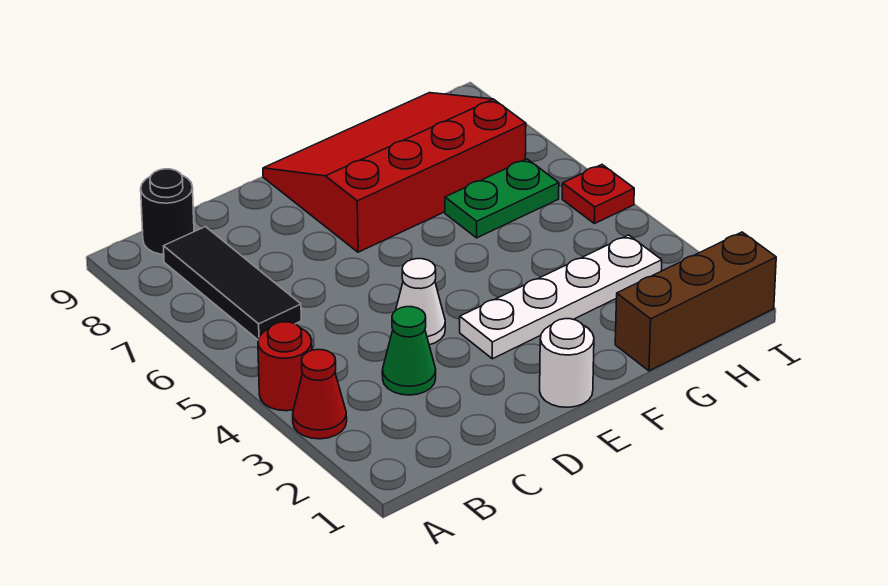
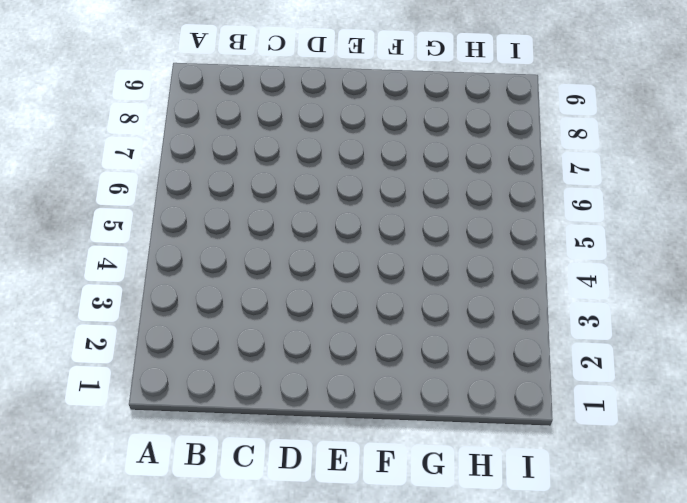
none -> red cone A3 level 1
none -> red round brick A4 level 1
none -> black tile B6:B8 level 1

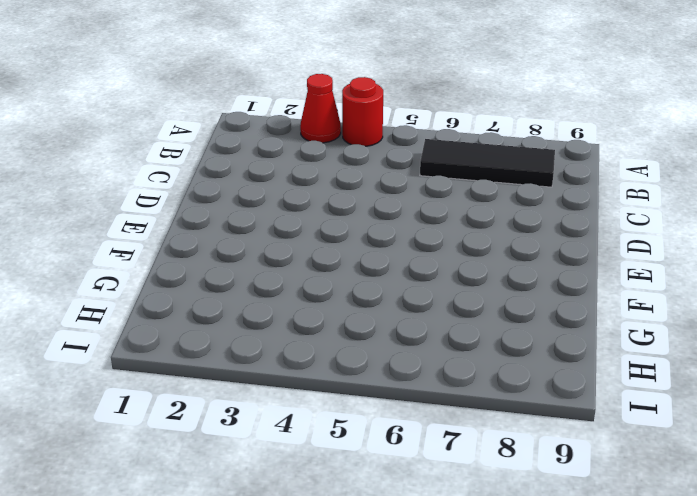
none -> black round brick B9 level 1
none -> green cone C3 level 1
none -> white cone D4 level 1

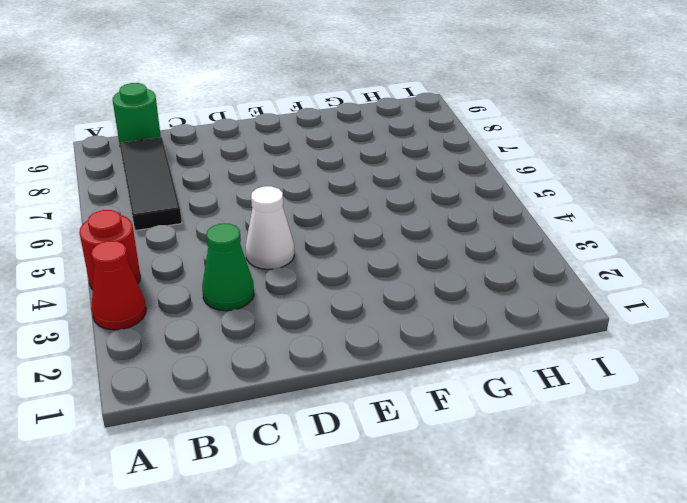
green round brick B9 level 1 -> black round brick B9 level 1
none -> white round brick E1 level 1
none -> white plate E3:H3 level 1
none -> red slope E7:H9 level 1 top 7

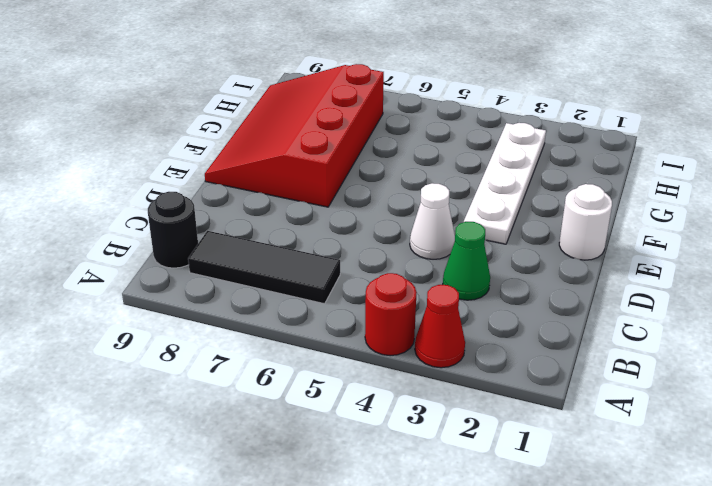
none -> brown brick G1:I1 level 1
none -> green plate G6:H6 level 1
none -> red plate I5 level 1

